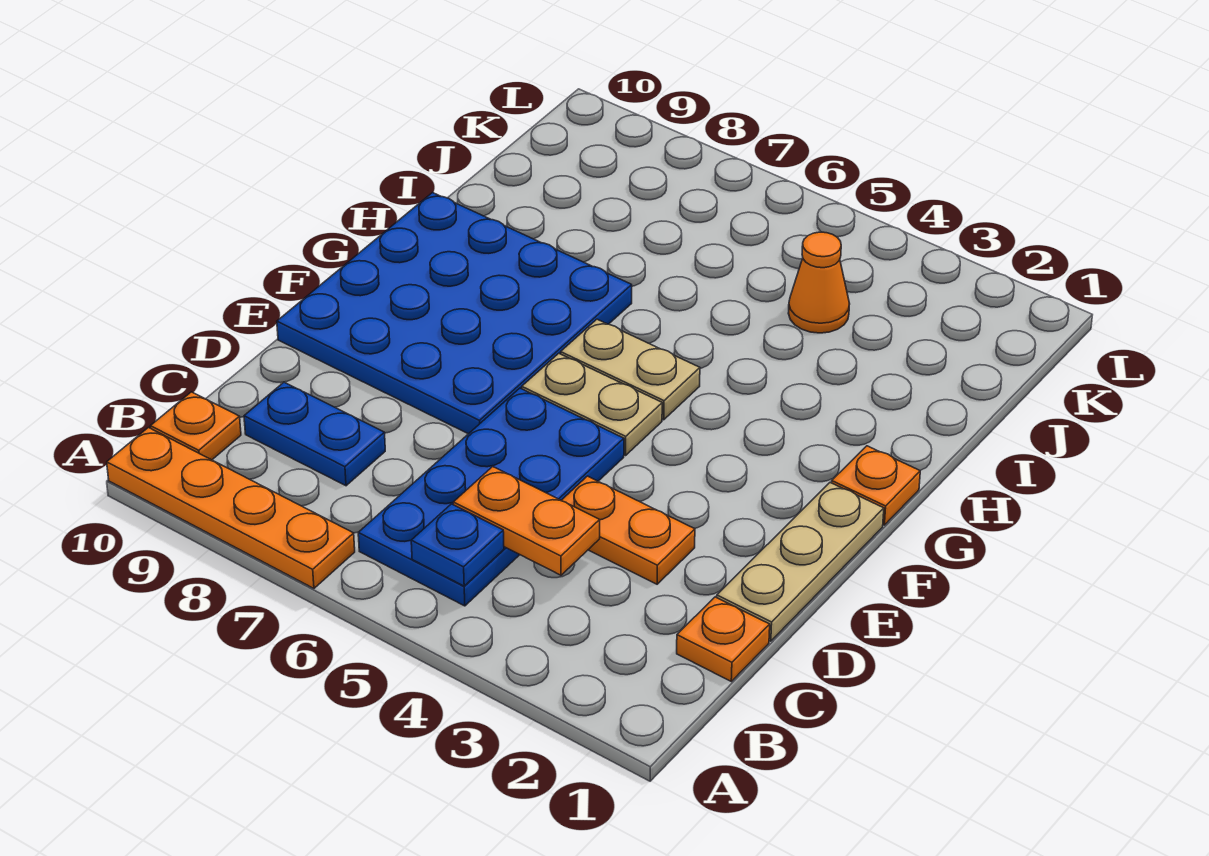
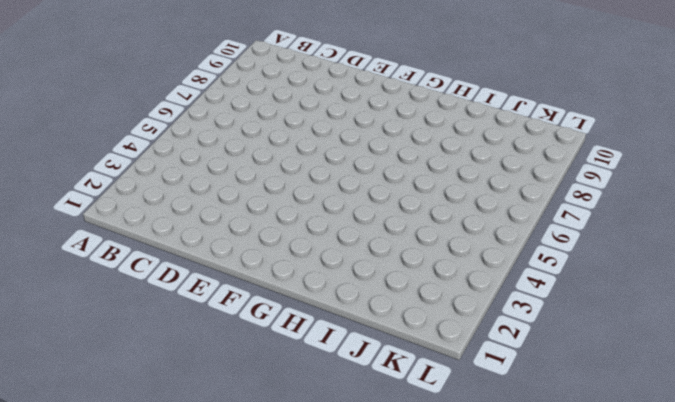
none -> orange plate A7:A10 level 1
none -> blue plate B5:E6 level 1
none -> orange plate B10 level 1

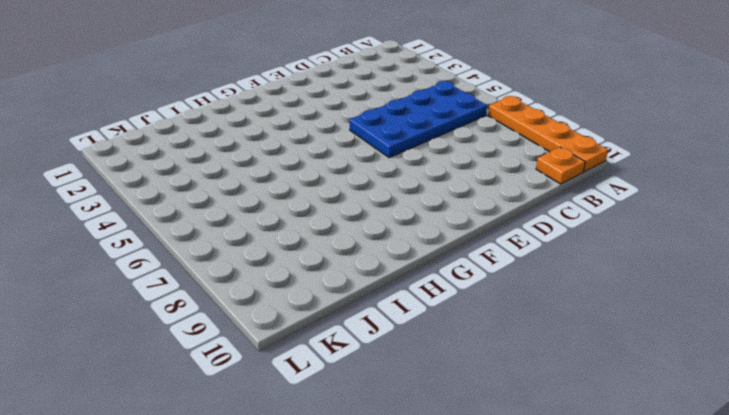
none -> orange plate C1 level 1
none -> blue plate C8:C9 level 1
none -> tan plate D1:F1 level 1

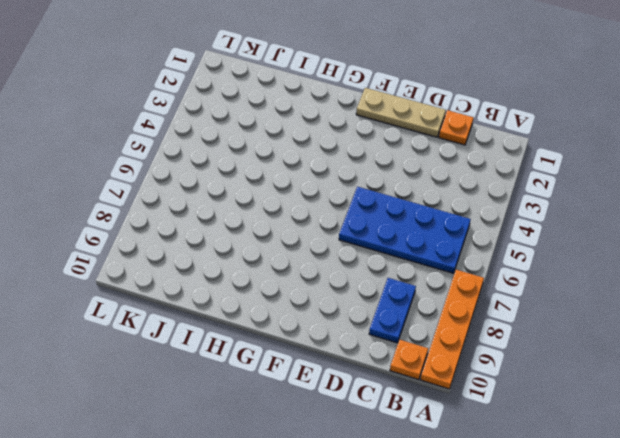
none -> orange plate D3:D4 level 1
none -> blue plate E7:H10 level 1
none -> tan plate F5:F6 level 1

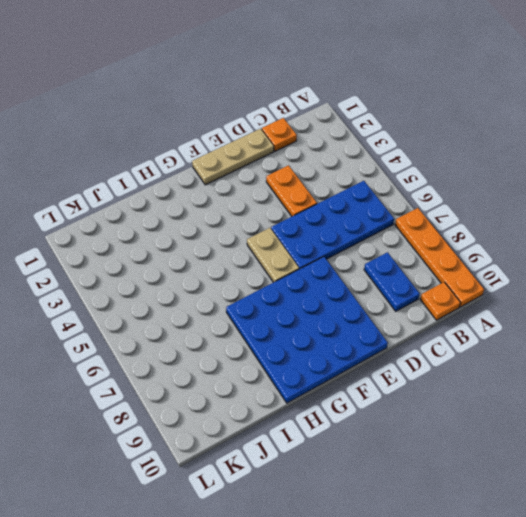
none -> orange plate G1 level 1
none -> tan plate G5:G6 level 1
none -> orange cone J4 level 1

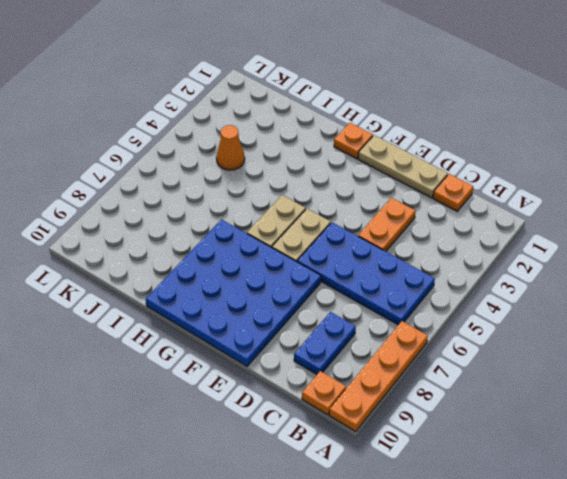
none -> blue plate B5 level 2
none -> orange plate C4:C5 level 2

